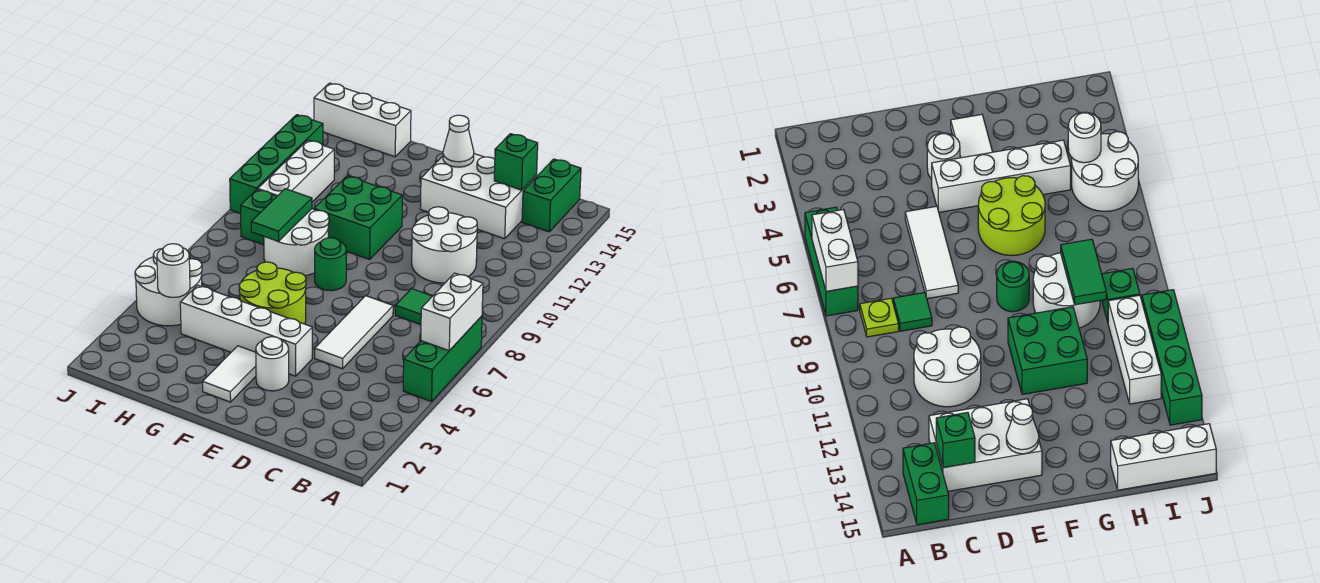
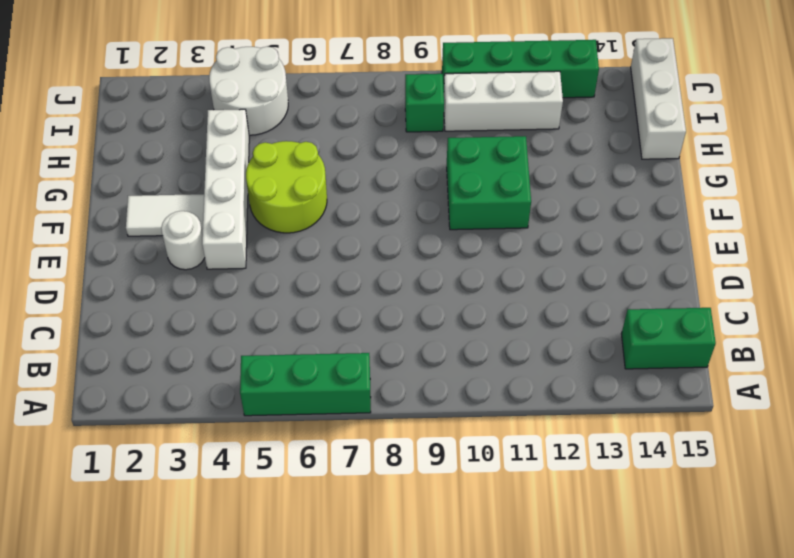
none -> lime plate B8 level 1
none -> green tile C8 level 1
none -> white round brick C10:D11 level 1

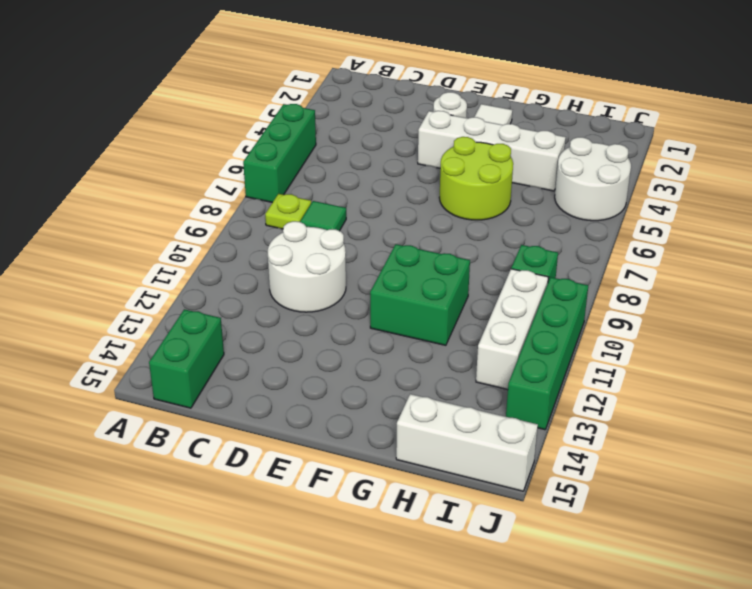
none -> white brick C13:E14 level 1
none -> white tile D5:D7 level 1
none -> green round brick F8 level 1

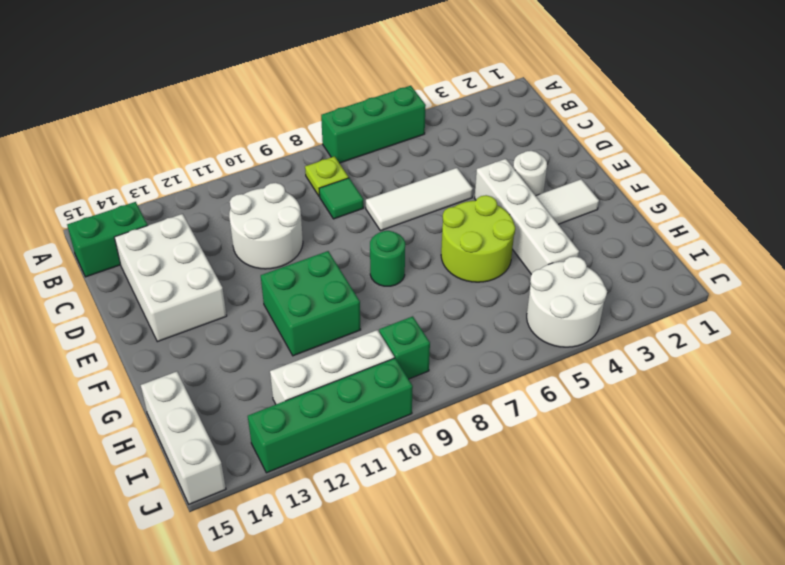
none -> white round brick G8:H9 level 1
none -> white brick A6:A7 level 2
none -> green brick C14 level 2

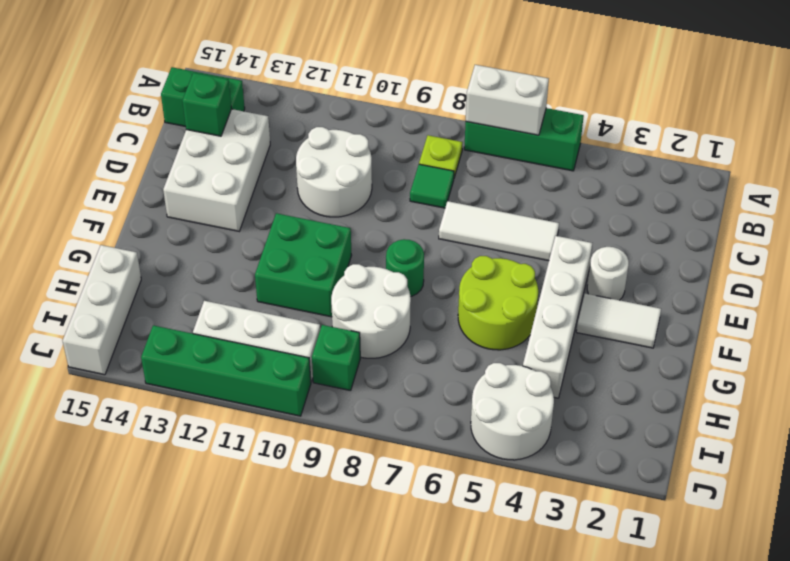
none -> white cone E14 level 2
none -> green tile H8:H9 level 2
none -> white round brick I4 level 2

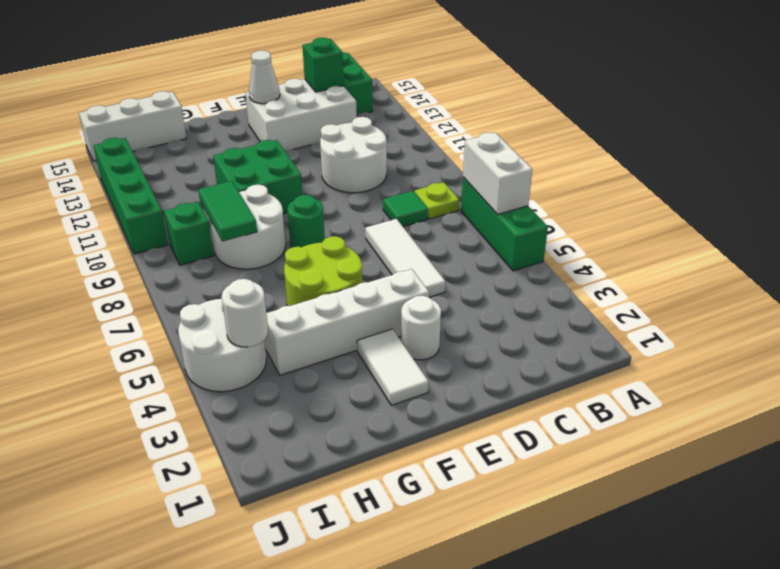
none -> white brick I10:I12 level 1

